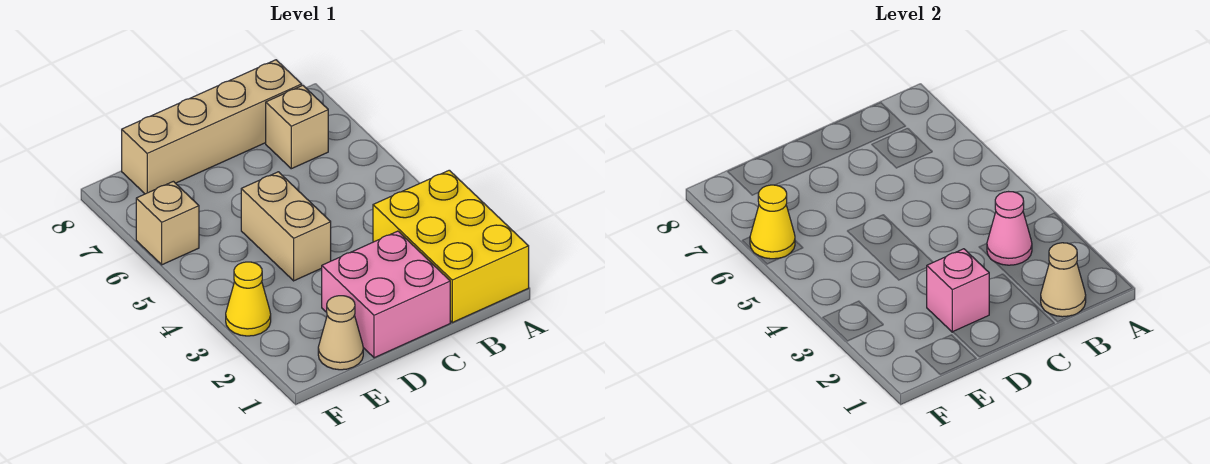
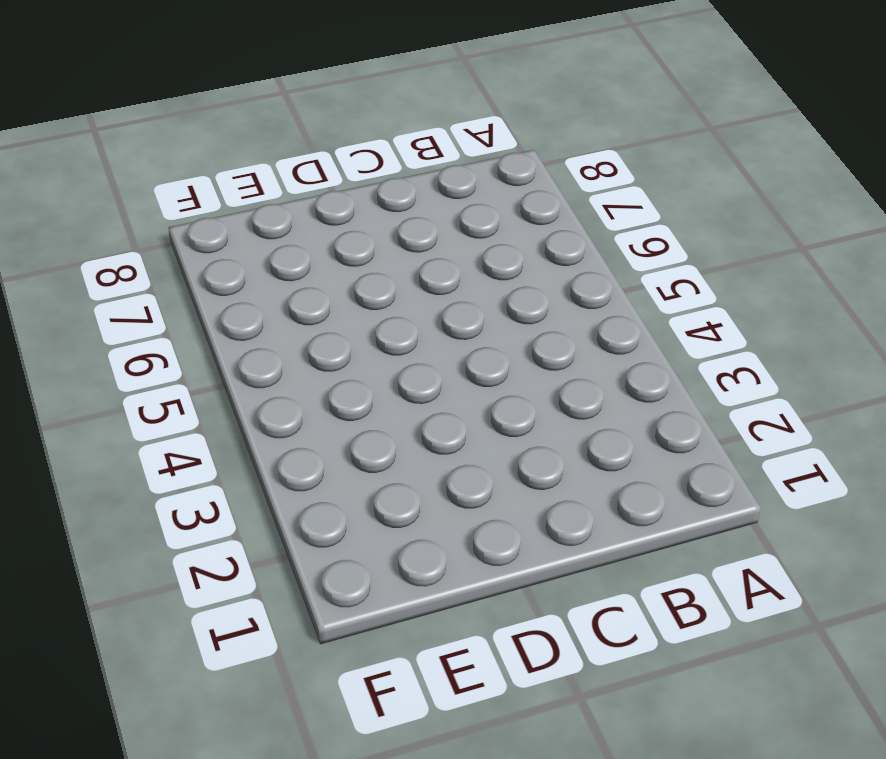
none -> yellow brick A1:B3 level 1
none -> tan brick B7 level 1
none -> tan brick B8:E8 level 1

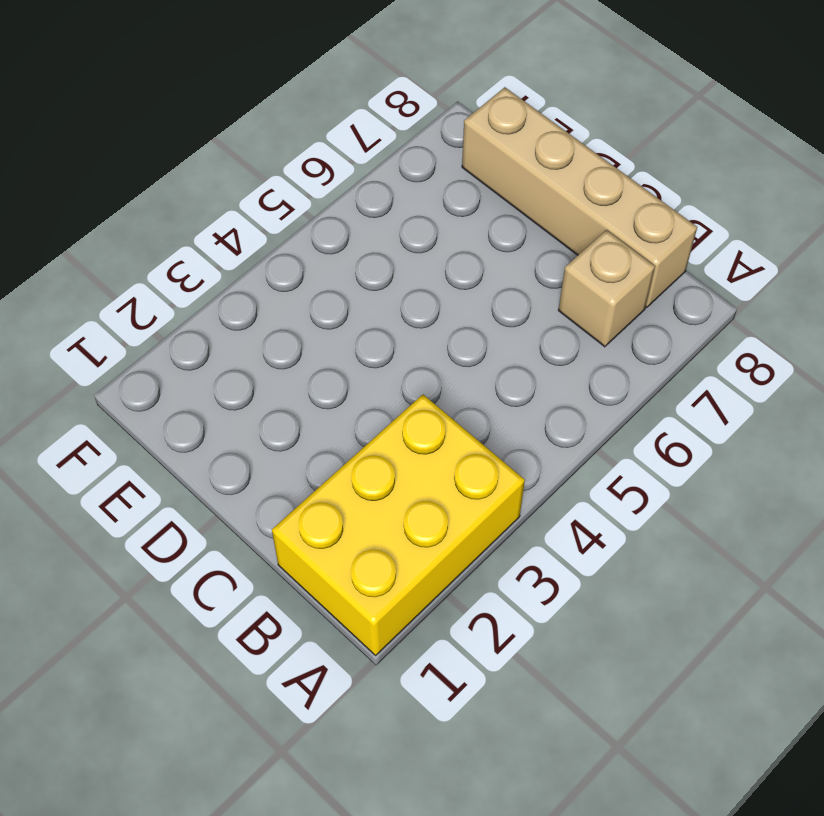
none -> pink brick C1:D2 level 1
none -> tan brick D4:D5 level 1
none -> tan cone E1 level 1

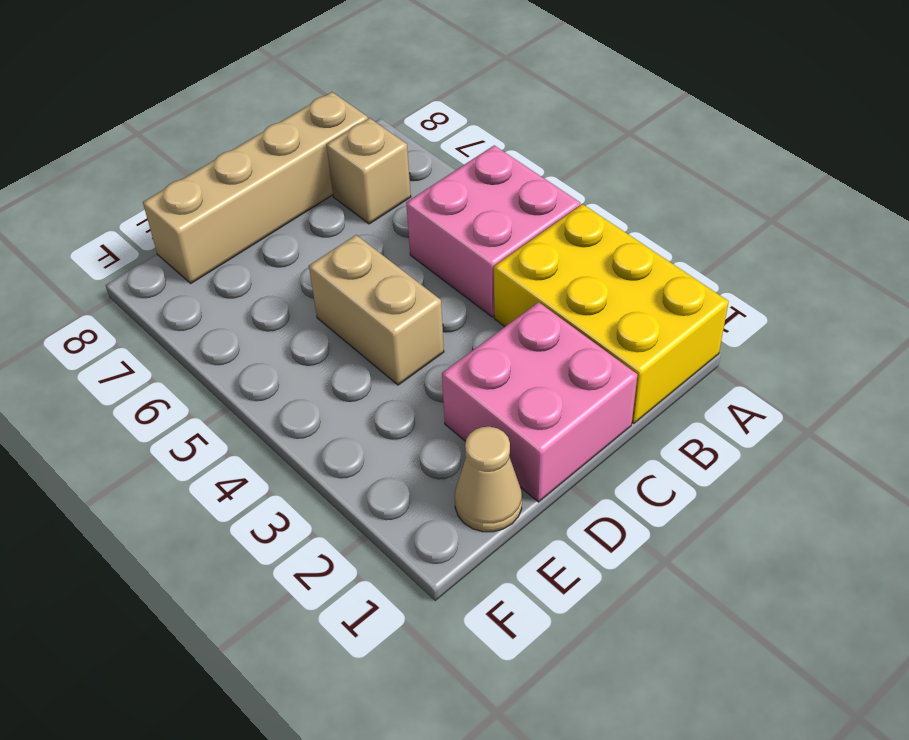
pink brick A4:B5 level 1 -> none
none -> yellow cone F3 level 1
none -> tan brick F6 level 1
none -> tan cone B1 level 2

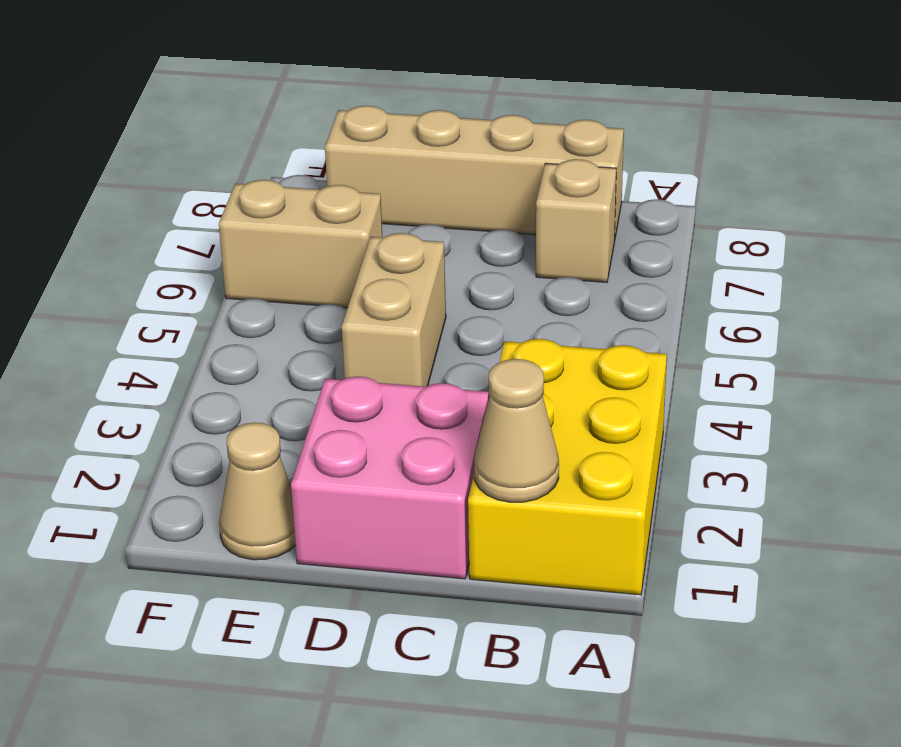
tan brick E6:F6 level 1 -> tan brick F6 level 1
none -> yellow cone F3 level 1
none -> pink cone B3 level 2
none -> pink brick D2 level 2

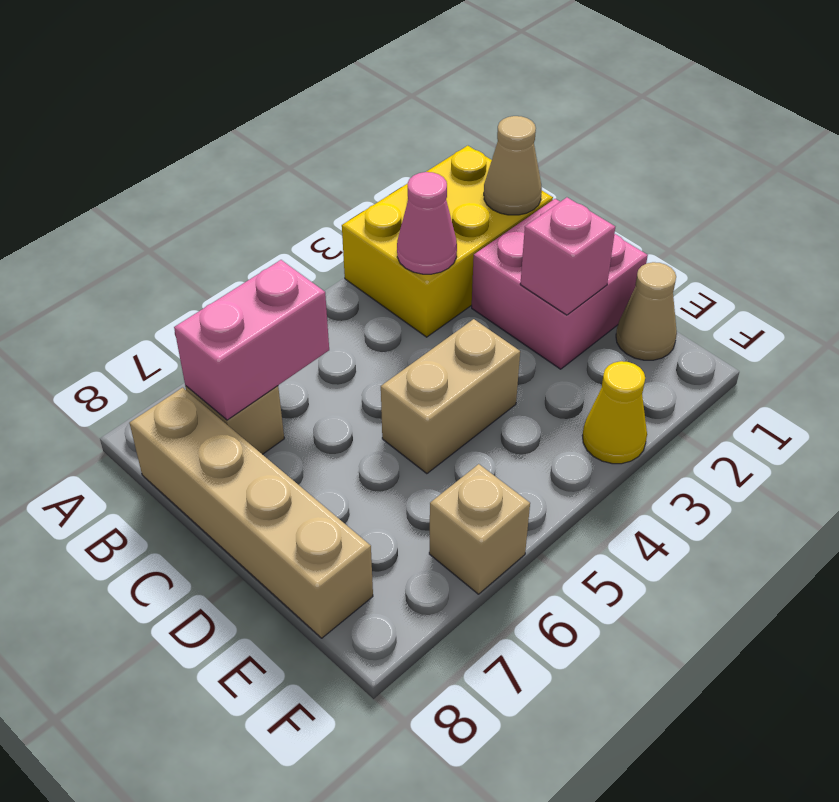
pink brick B6:B7 level 2 -> none
none -> yellow cone F6 level 2

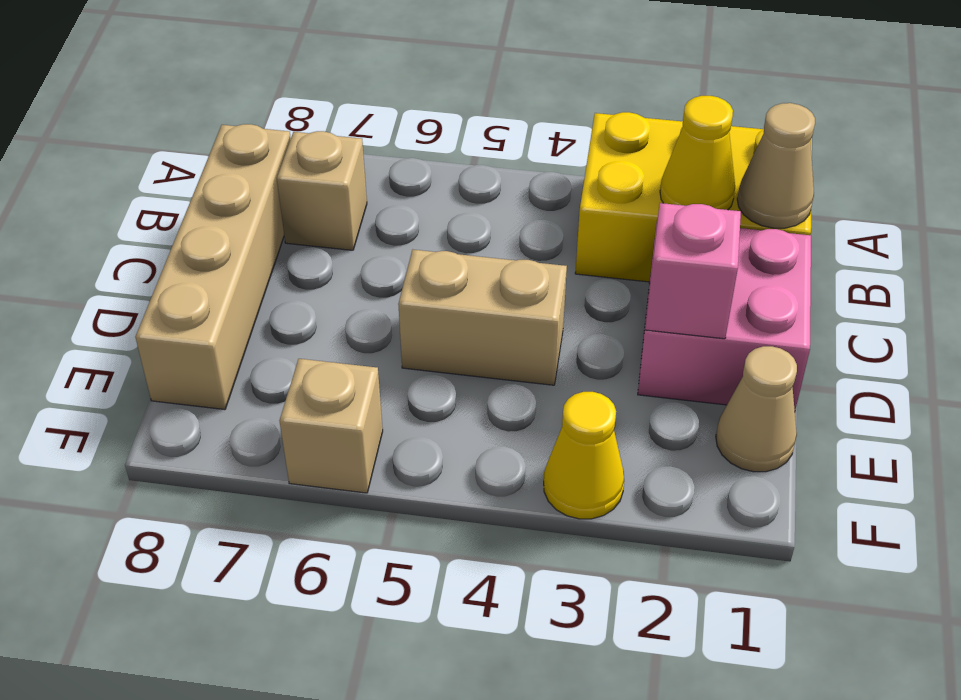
yellow cone B2 level 2 -> yellow cone F6 level 2
none -> pink cone B3 level 2

